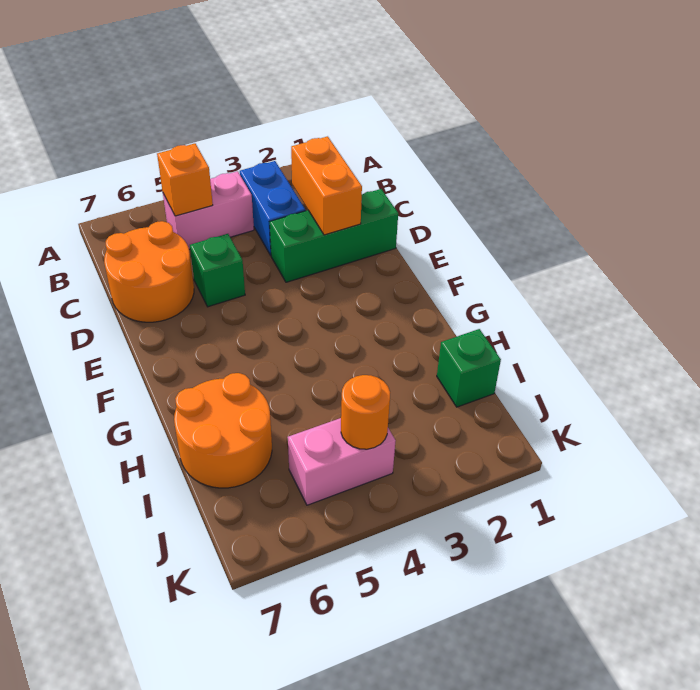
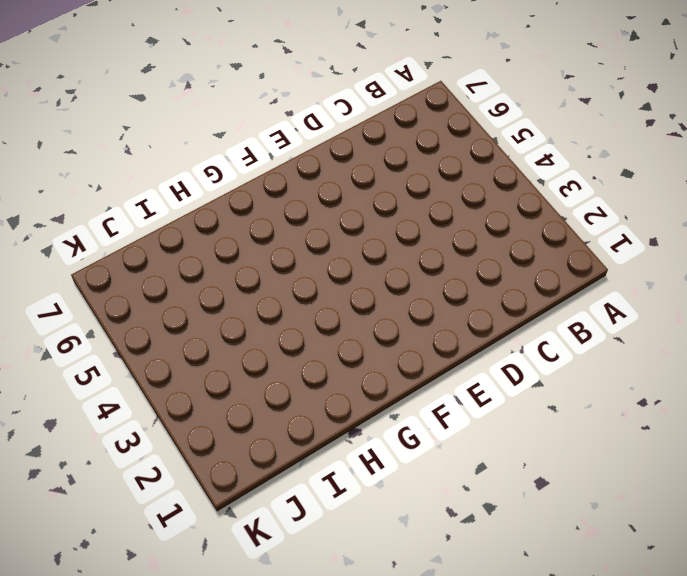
none -> blue brick B3:C3 level 1
none -> pink brick B4:B5 level 1

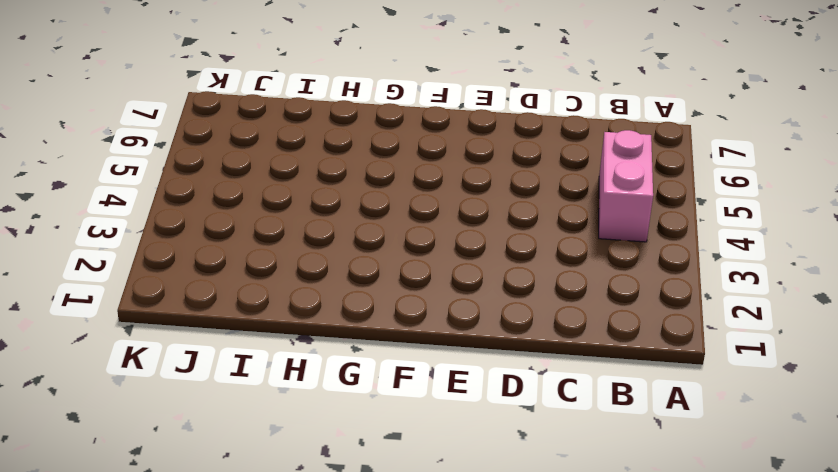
none -> blue brick B3:C3 level 1
none -> orange round brick C6:D7 level 1

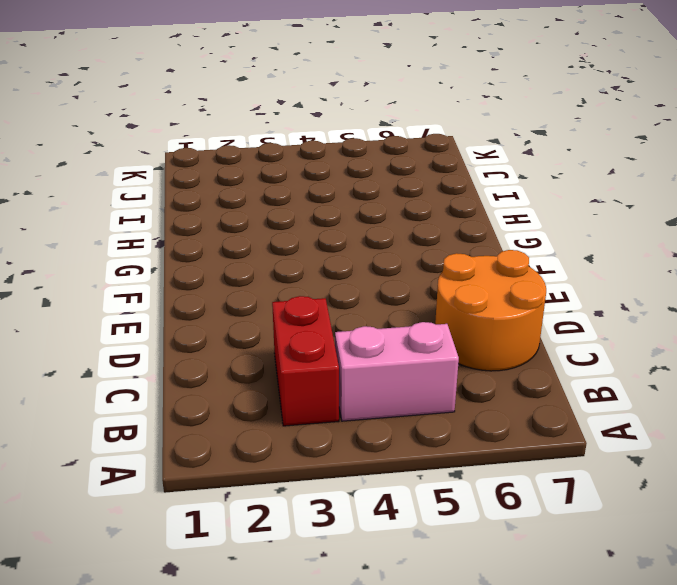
red brick B3:C3 level 1 -> blue brick B3:C3 level 1
none -> green brick D1:D3 level 1
none -> green brick D5 level 1

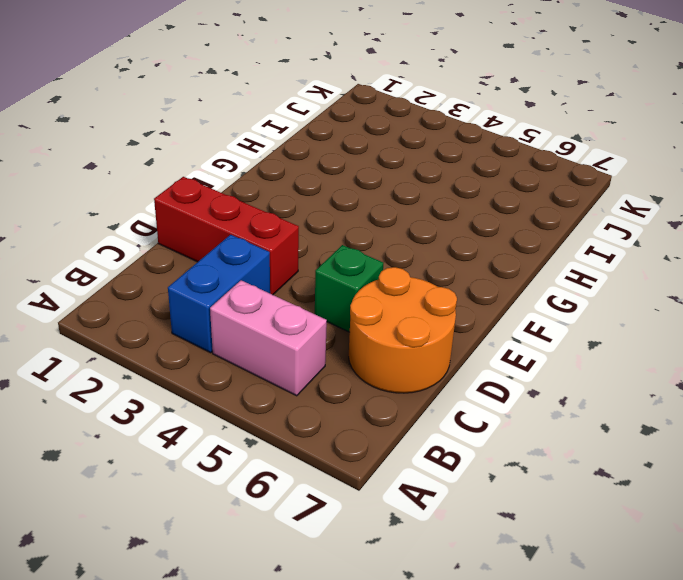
red brick D1:D3 level 1 -> green brick D1:D3 level 1
none -> orange round brick H6:I7 level 1
none -> green brick I1 level 1

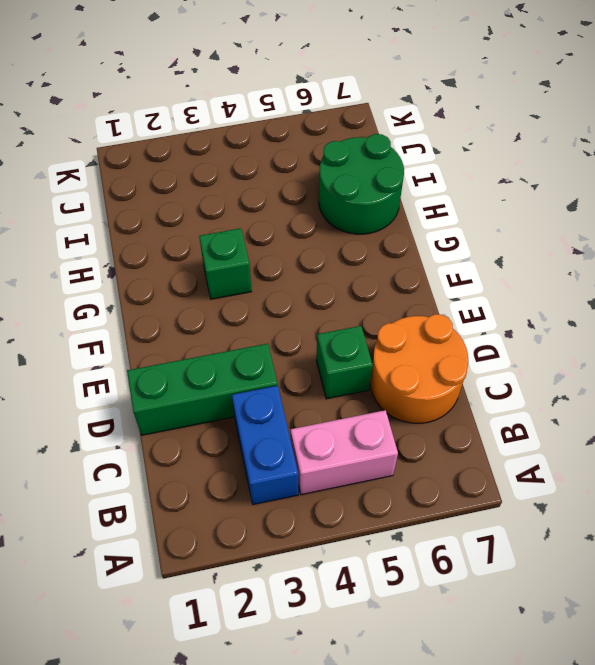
green brick G3 level 1 -> green brick I1 level 1
green round brick H6:I7 level 1 -> orange round brick H6:I7 level 1
none -> pink brick J4:J5 level 1
none -> orange brick B5 level 2

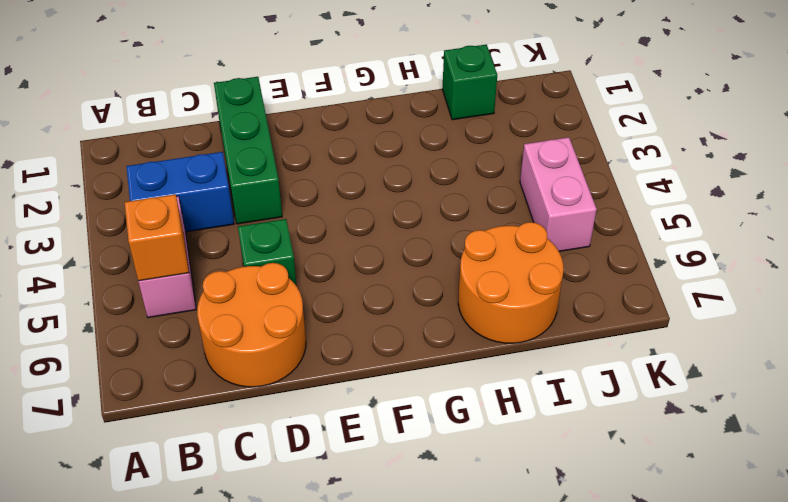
none -> orange brick C2:D2 level 2
none -> orange round brick J4 level 2

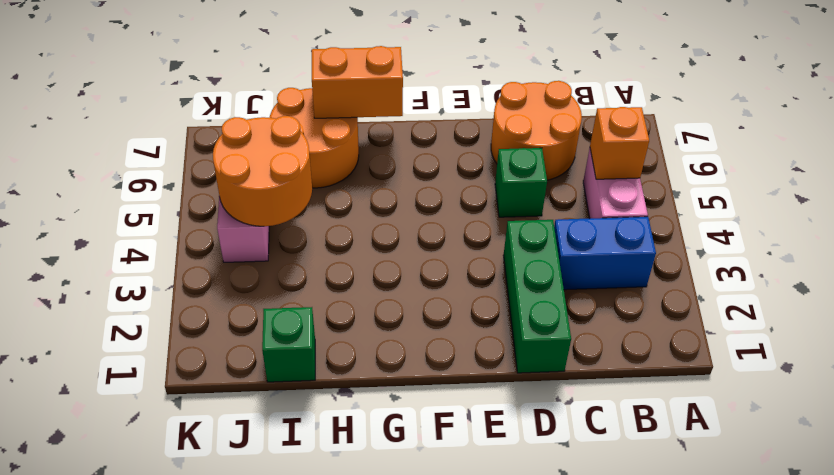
orange brick G7:H7 level 2 -> orange brick C2:D2 level 2
orange round brick I4:J5 level 2 -> orange round brick J4 level 2

